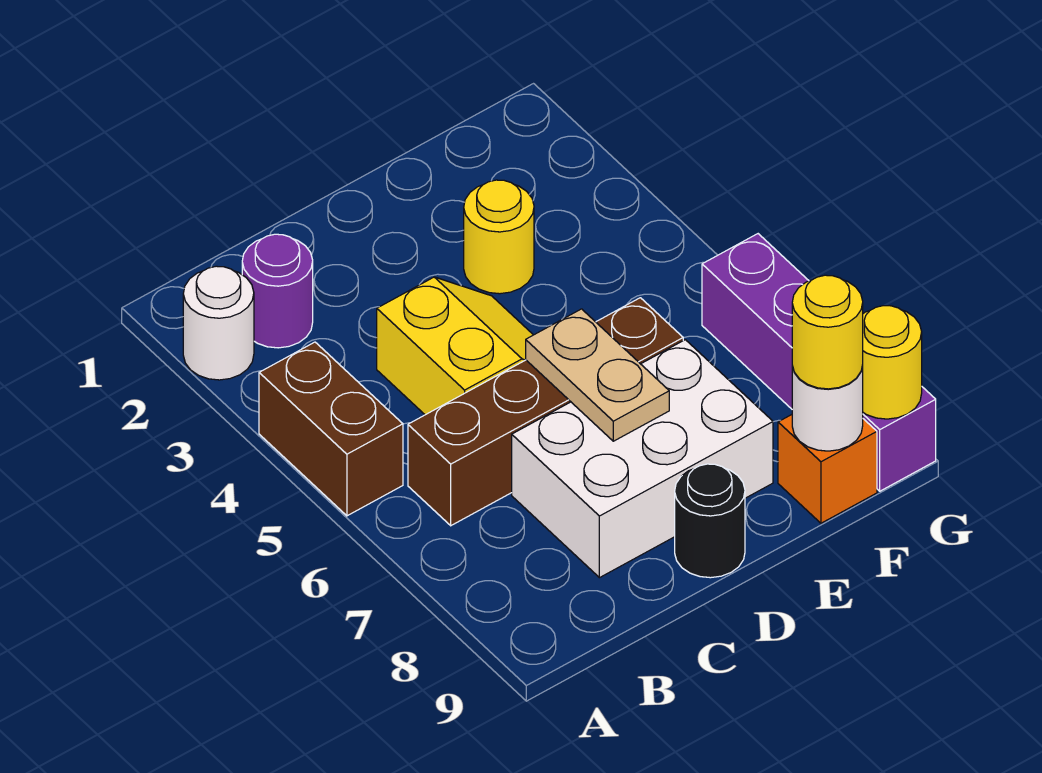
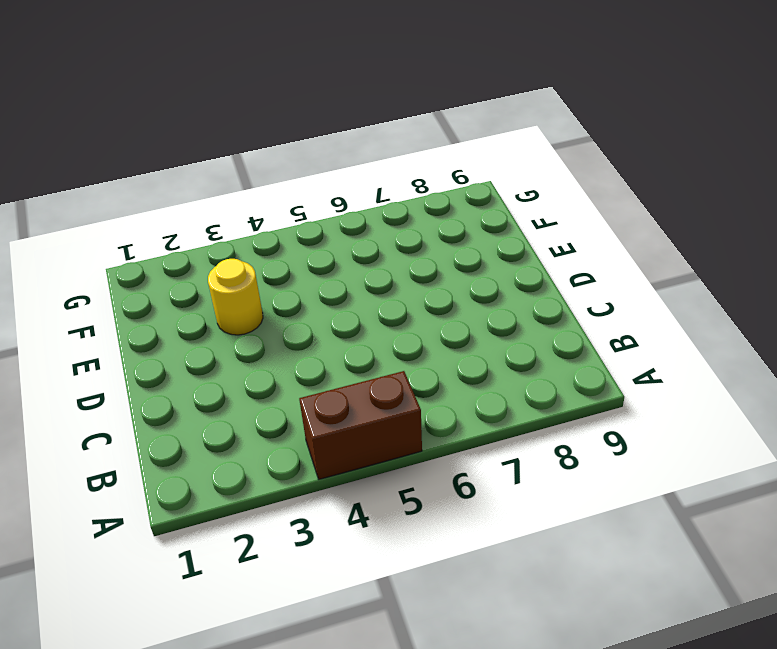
none -> white round brick A2 level 1
none -> purple round brick B2 level 1
none -> brown brick B6:E6 level 1

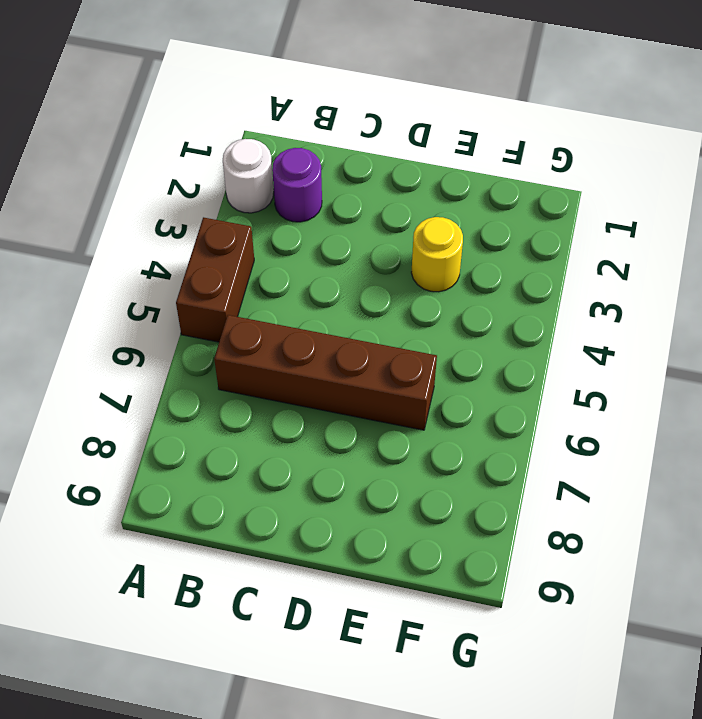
none -> yellow slope C4:D5 level 1 top C
none -> white brick C7:E8 level 1
none -> black round brick D9 level 1

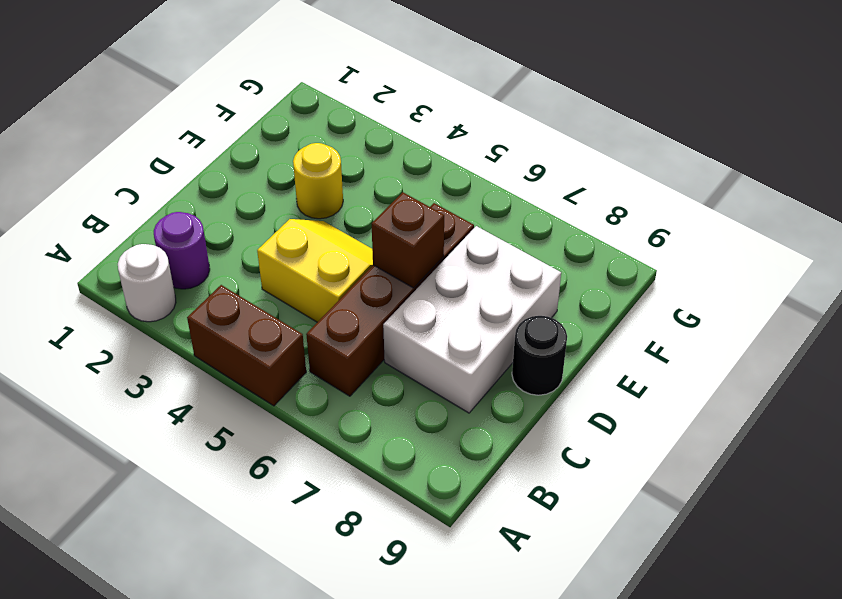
brown brick D6 level 2 -> tan plate D6:D7 level 2
none -> orange brick F9 level 1
none -> purple brick G6:G9 level 1
none -> white round brick F9 level 2

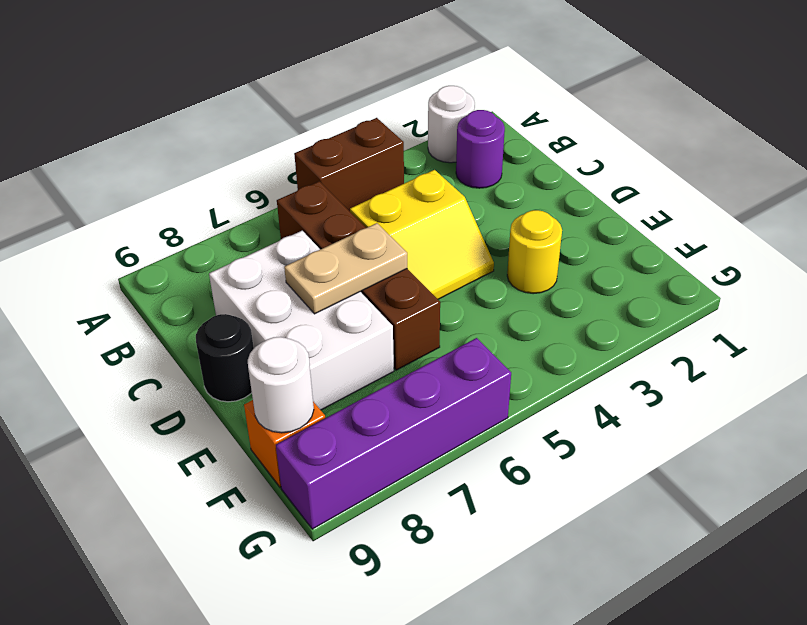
none -> yellow round brick G9 level 2
none -> yellow round brick F9 level 3

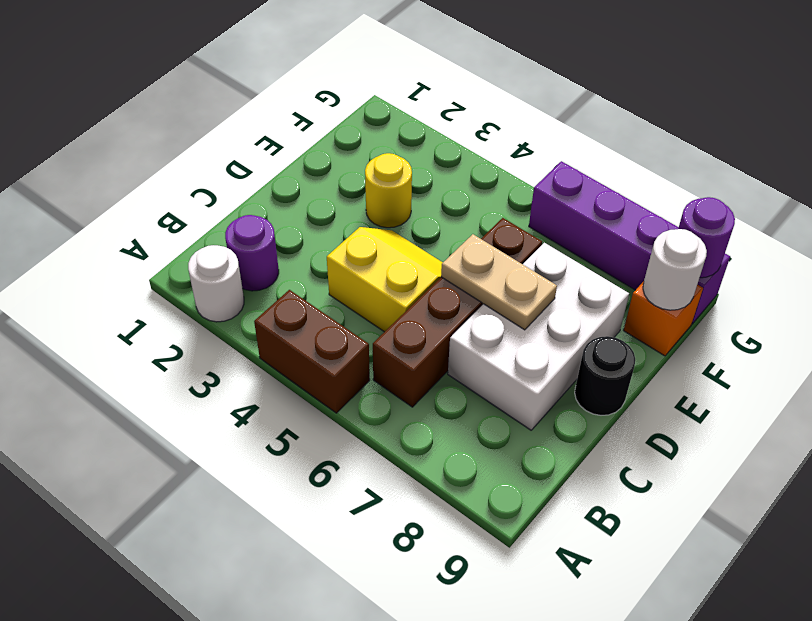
purple round brick G9 level 2 -> yellow round brick G9 level 2
none -> yellow round brick F9 level 3

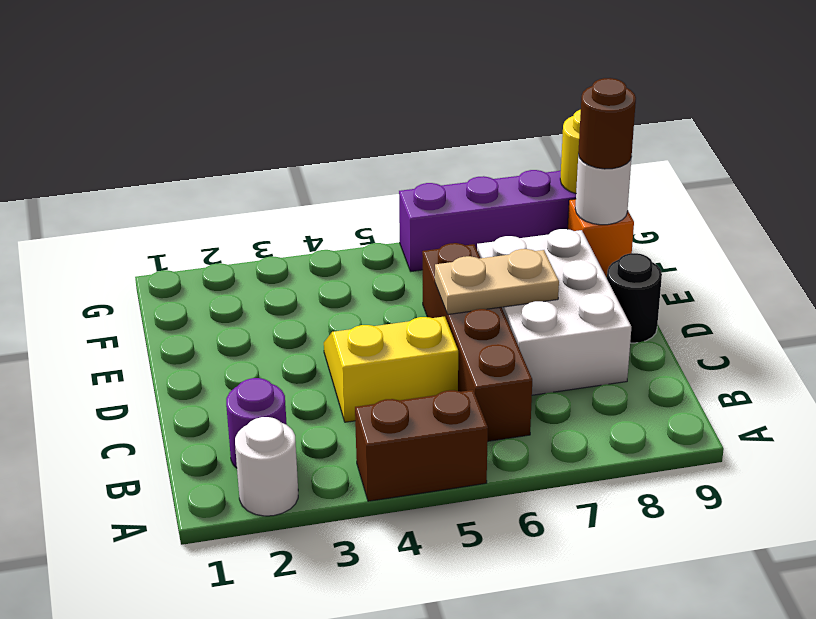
brown round brick F9 level 3 -> yellow round brick F9 level 3
none -> yellow round brick E3 level 1

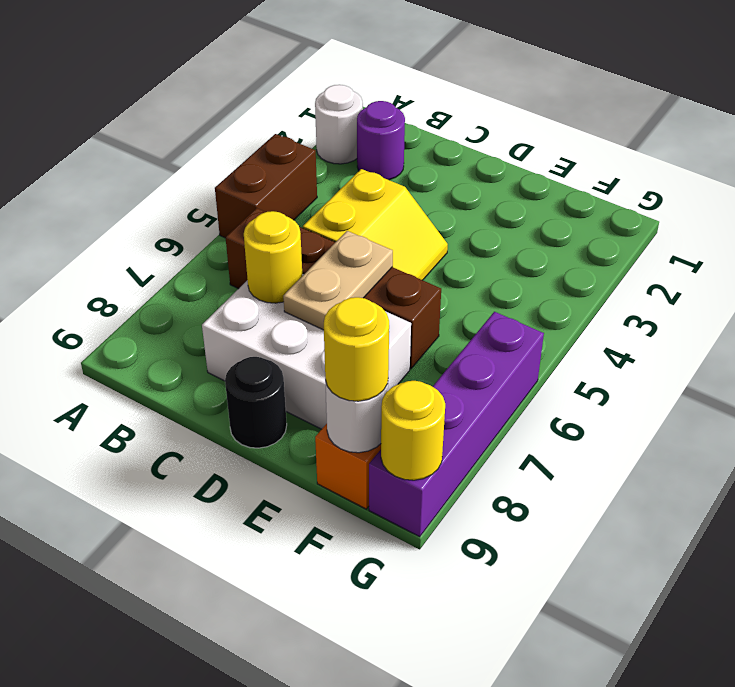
yellow round brick C7 level 2 -> yellow round brick E3 level 1

